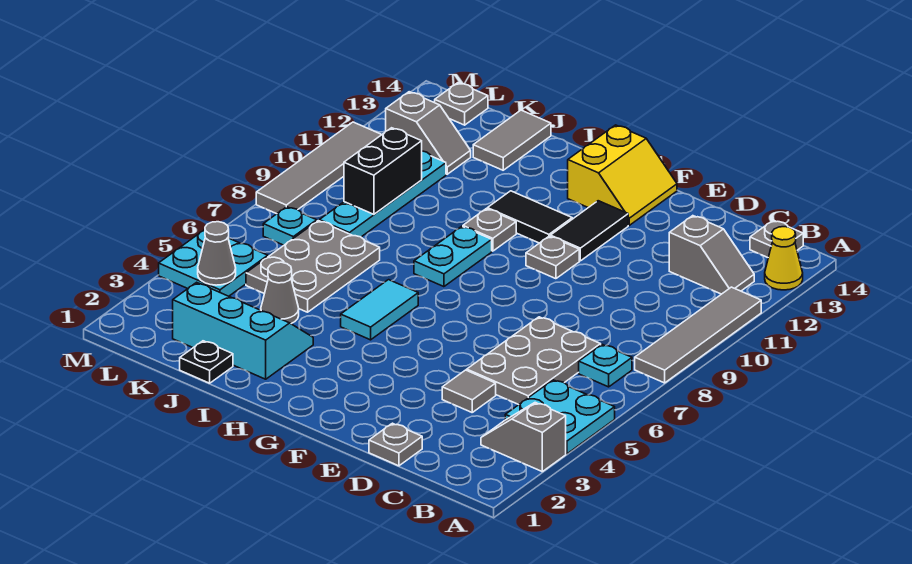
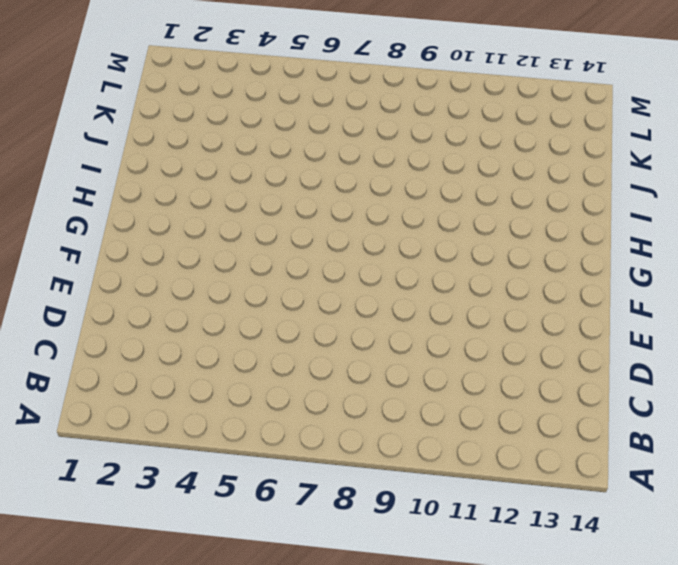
none -> grey slope A3:B3 level 1 top A
none -> cyan plate A4:B5 level 1
none -> grey tile A8:A11 level 1
none -> yellow cone A13 level 1

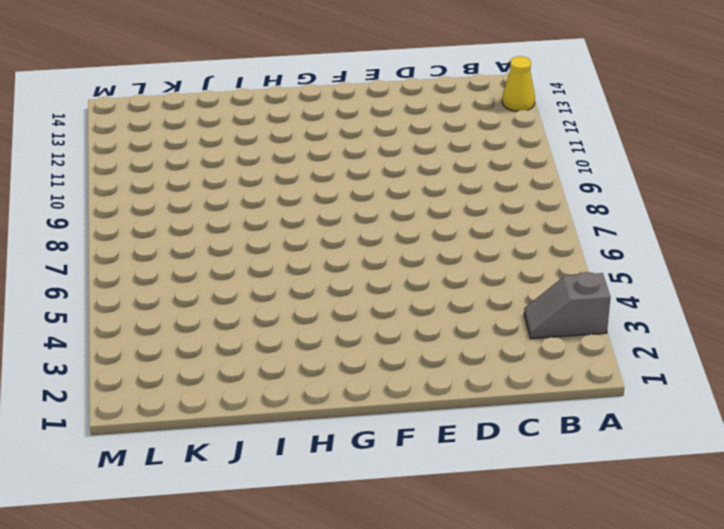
none -> cyan plate A4:B5 level 1
none -> grey tile A8:A11 level 1
none -> cyan plate B7 level 1
none -> grey slope B12:C12 level 1 top C

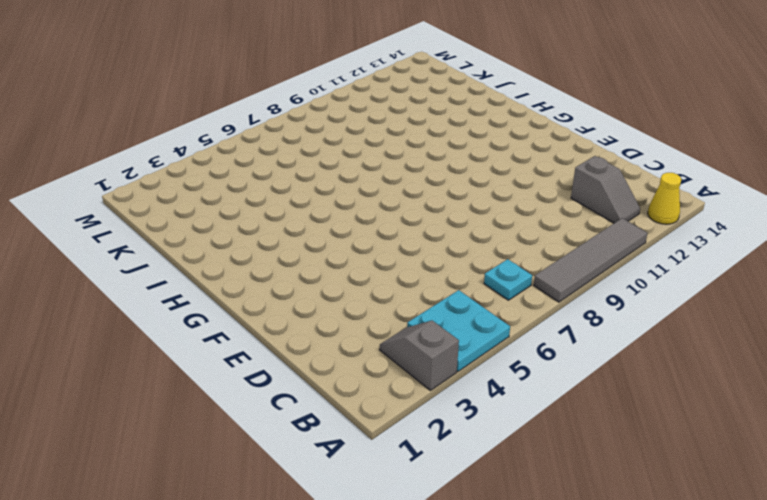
none -> grey plate B14 level 1
none -> grey plate C5:D7 level 1
none -> grey plate D1 level 1
none -> grey tile D4 level 1

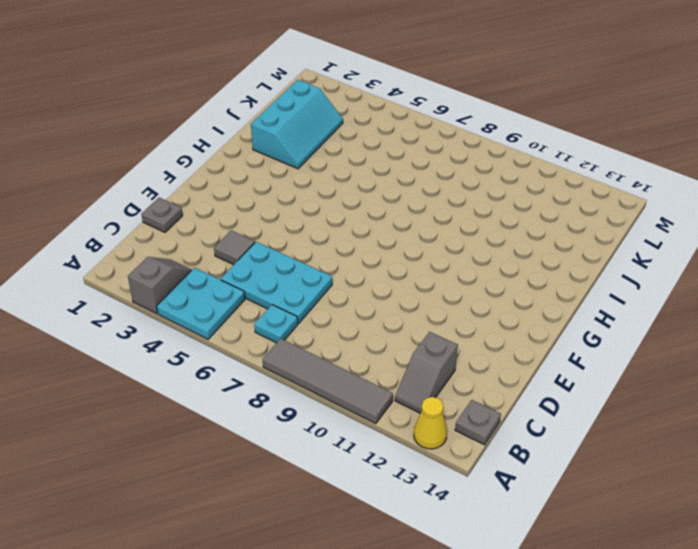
cyan plate C5:D7 level 1 -> grey plate C5:D7 level 1
none -> grey plate F10 level 1
none -> black tile F11:F12 level 1
none -> yellow slope F13:G14 level 1 top G
none -> black tile G11:H11 level 1

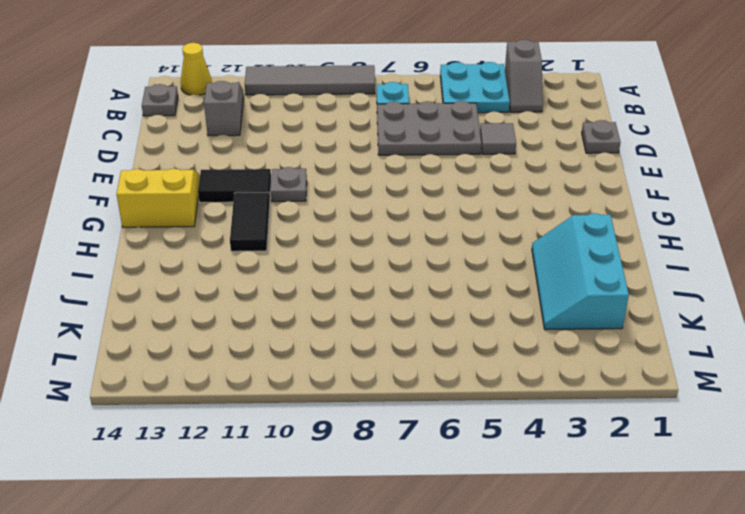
none -> cyan tile H5:H6 level 1
none -> cyan plate H8:H9 level 1
none -> grey plate H10 level 1
none -> black plate J1 level 1

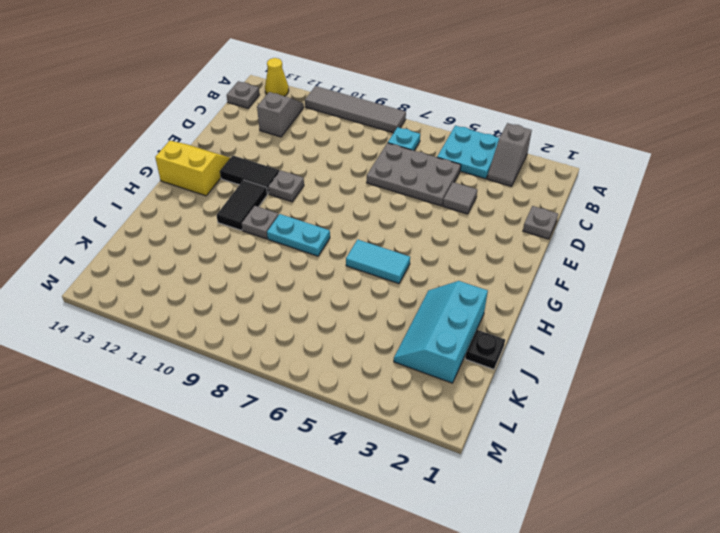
none -> grey cone J4 level 1
none -> grey plate J5:K7 level 1
none -> grey tile J13:J14 level 1
none -> cyan plate K8:K11 level 1

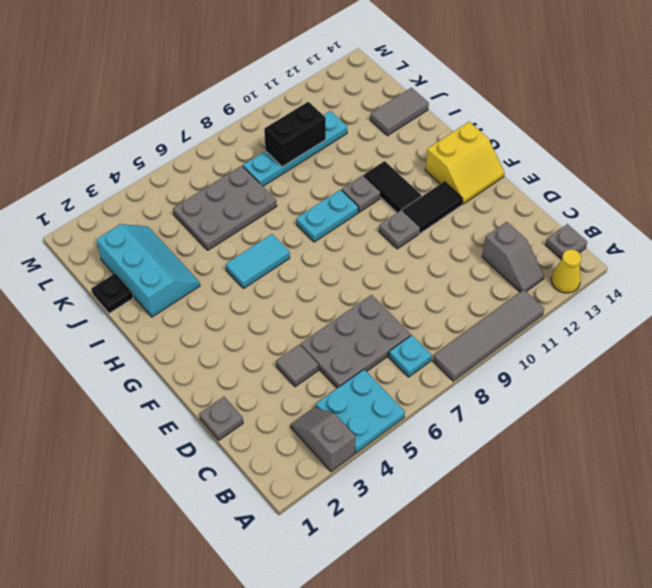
none -> grey cone J4 level 1
none -> grey slope K12:L12 level 1 top L
none -> cyan plate L4:M5 level 1
none -> cyan plate L7 level 1

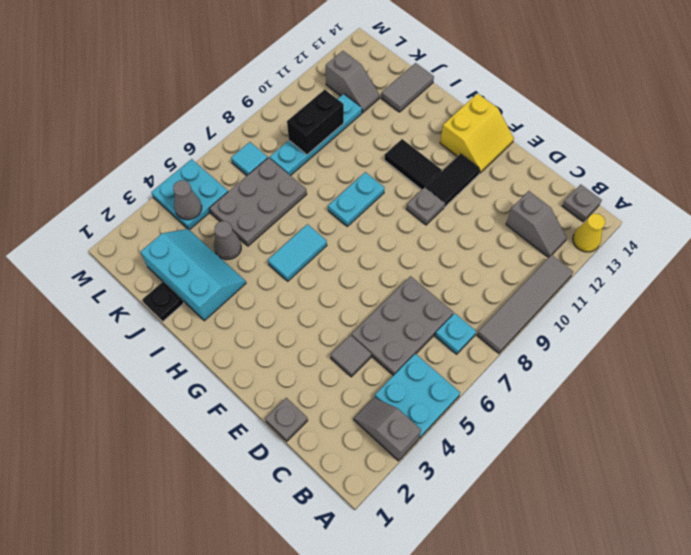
cyan tile L7 level 1 -> cyan plate L7 level 1
none -> grey plate H10 level 1
none -> grey plate L14 level 1
none -> grey tile M8:M11 level 1

